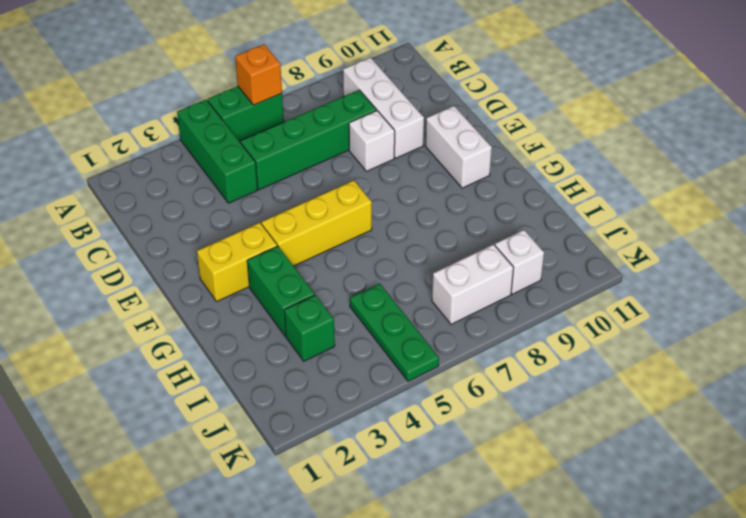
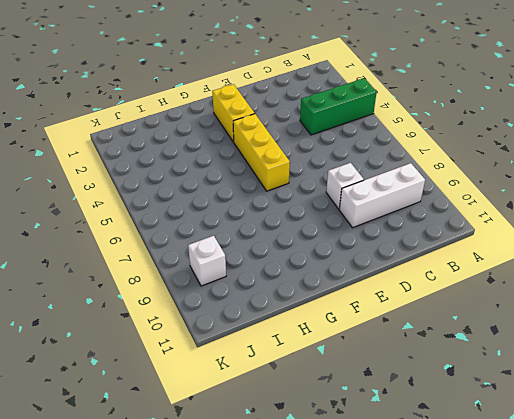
none -> green brick A5:A6 level 1
none -> green brick C5:C8 level 1
none -> white brick E10:F10 level 1

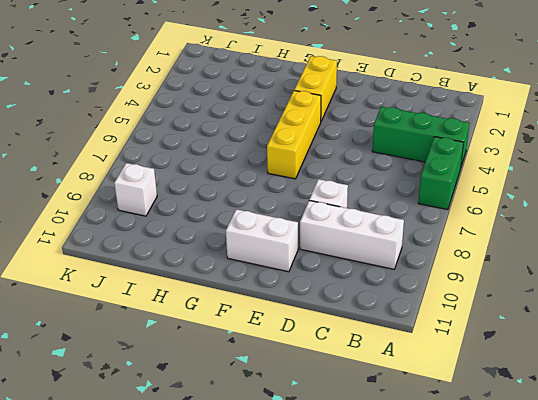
none -> green brick C5:C8 level 1
none -> green brick G3:H3 level 1
none -> green brick I3 level 1

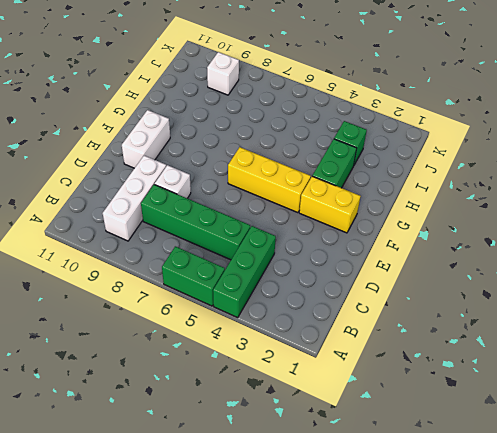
none -> green plate I5:K5 level 1
none -> white brick J7:J8 level 1
none -> orange brick A6 level 2

